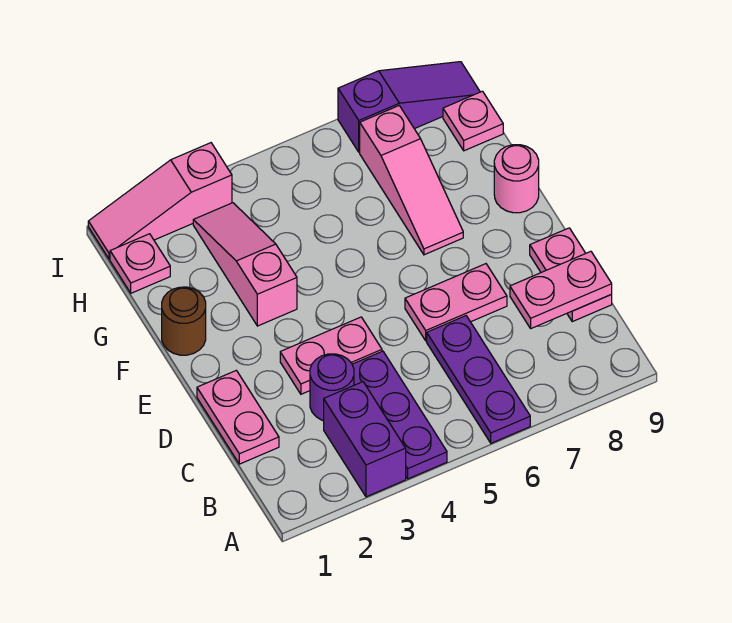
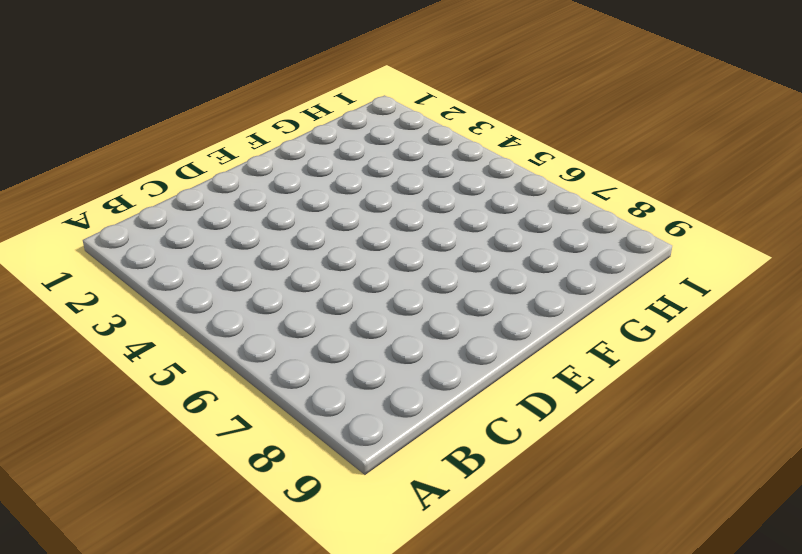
none -> purple brick A3:B3 level 1
none -> purple plate A4:C4 level 1
none -> purple plate A6:C6 level 1

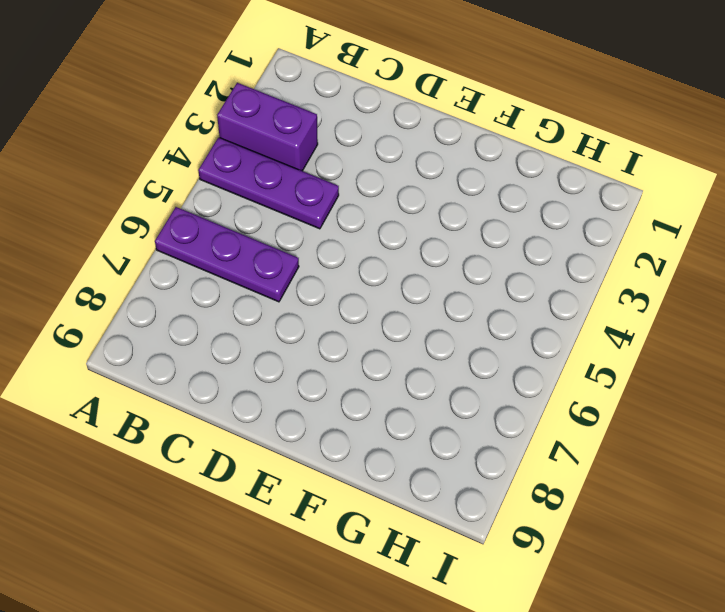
none -> pink plate C1:D1 level 1
none -> purple round brick C3 level 1
none -> pink plate C9:D9 level 1

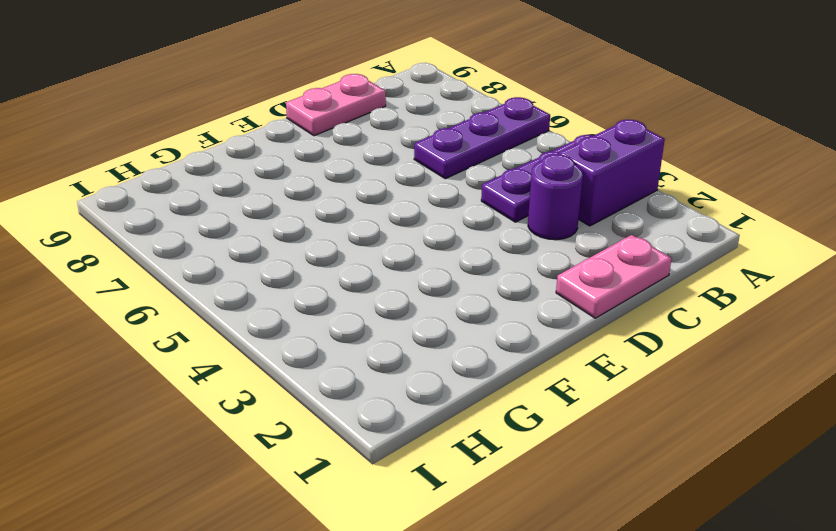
none -> pink plate D3:D4 level 1
none -> pink plate D6:D7 level 1
none -> brown round brick F1 level 1

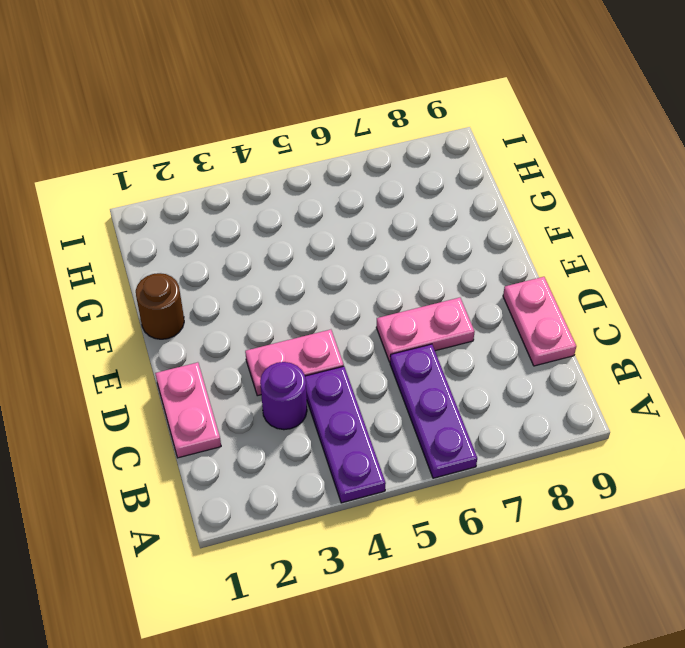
none -> purple brick A3:B3 level 1
none -> pink slope F3:H3 level 1 top F
none -> pink slope F7:H7 level 1 top H

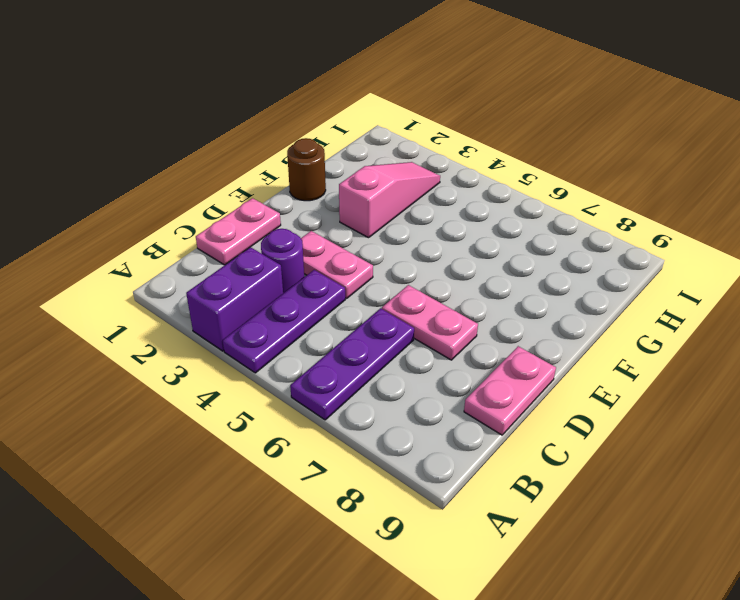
none -> pink slope F7:H7 level 1 top H
none -> pink round brick F9 level 1
none -> pink plate H1 level 1

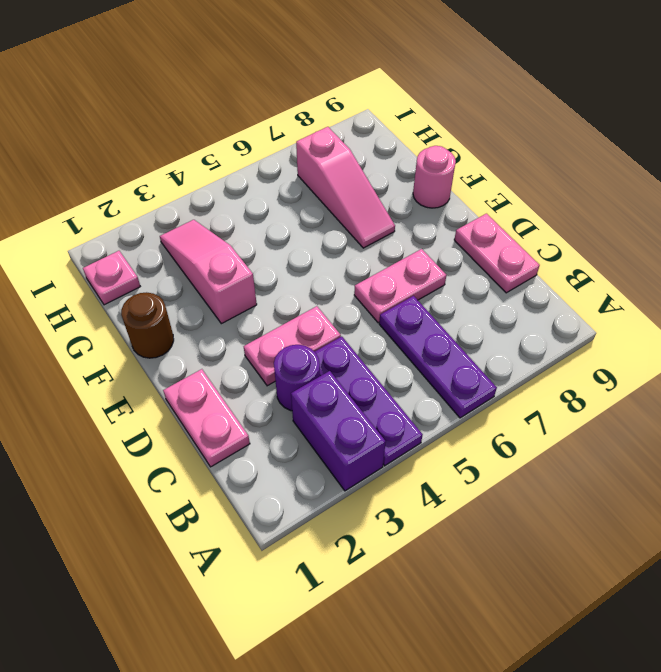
none -> pink plate H9 level 1
none -> pink slope I1:I3 level 1 top 3
none -> purple slope I7:I9 level 1 top 7

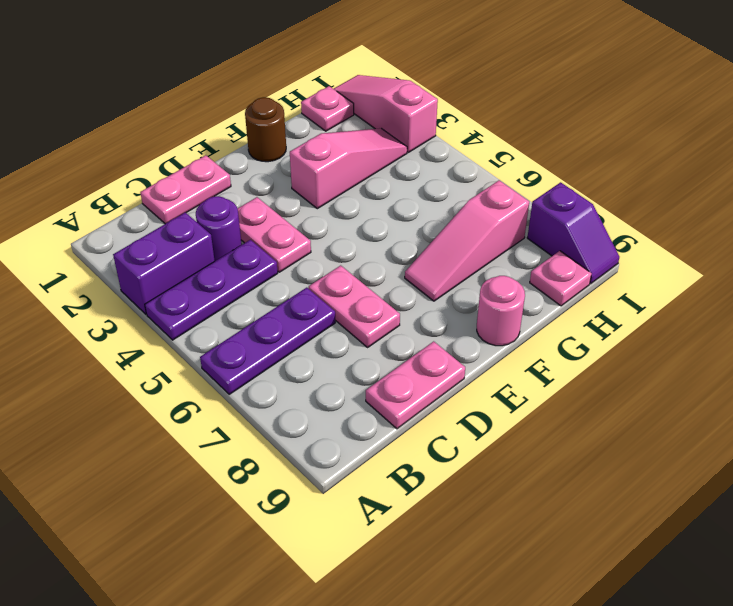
purple slope I8:I9 level 1 top 8 -> purple slope I7:I9 level 1 top 7
none -> pink plate C8:C9 level 2

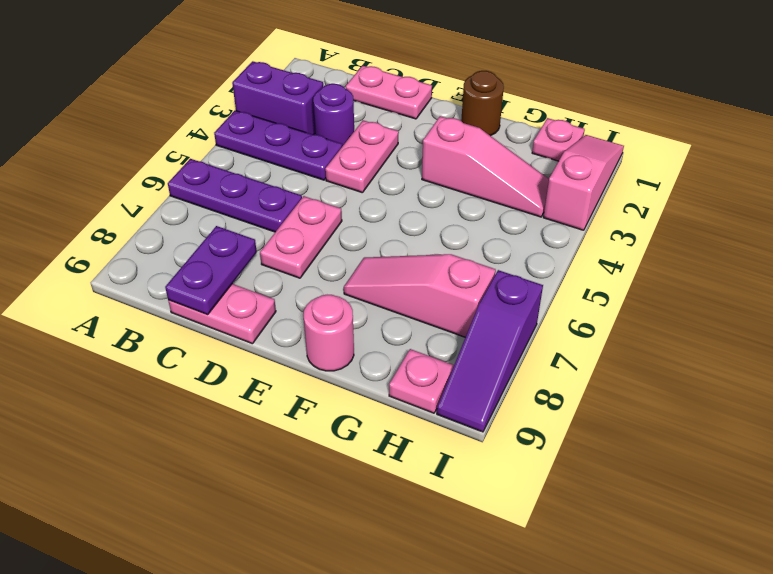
purple plate C8:C9 level 2 -> pink plate C8:C9 level 2

